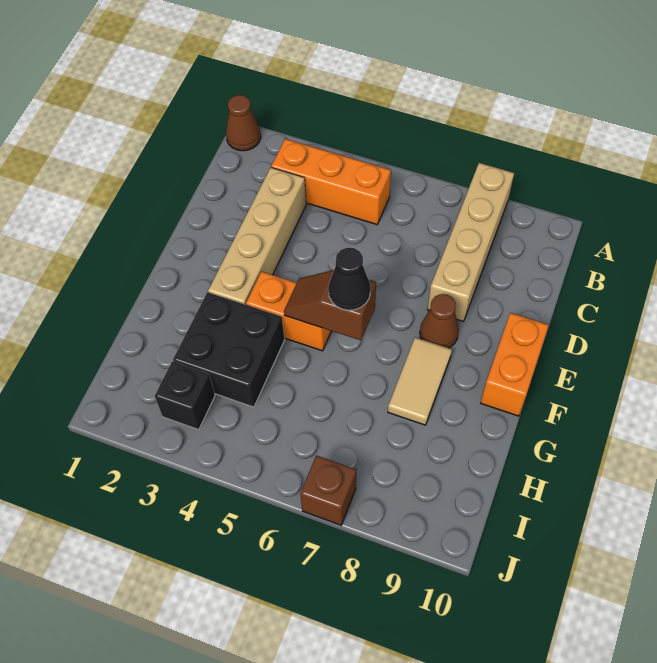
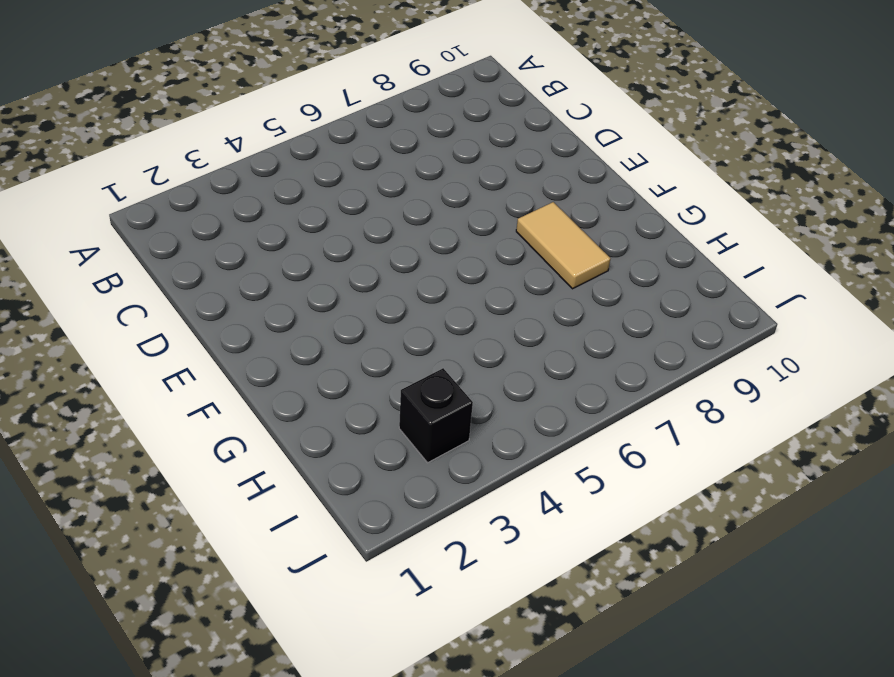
none -> brown cone A1 level 1
none -> tan brick A8:D8 level 1
none -> orange brick B3:B5 level 1

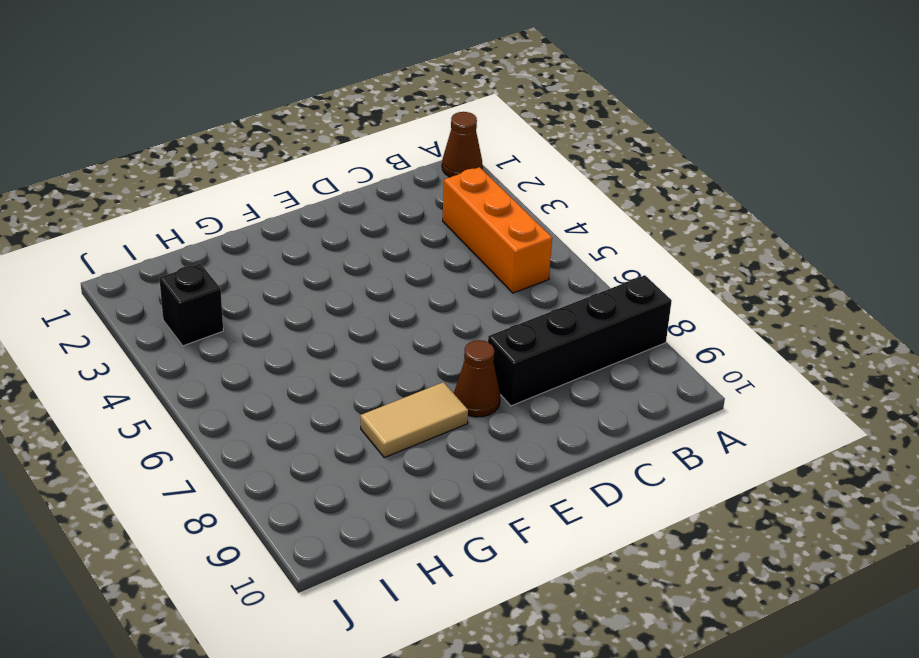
black brick A8:D8 level 1 -> tan brick A8:D8 level 1
none -> tan brick C3:F3 level 1
none -> orange brick E10:F10 level 1
none -> orange brick F4:F5 level 1

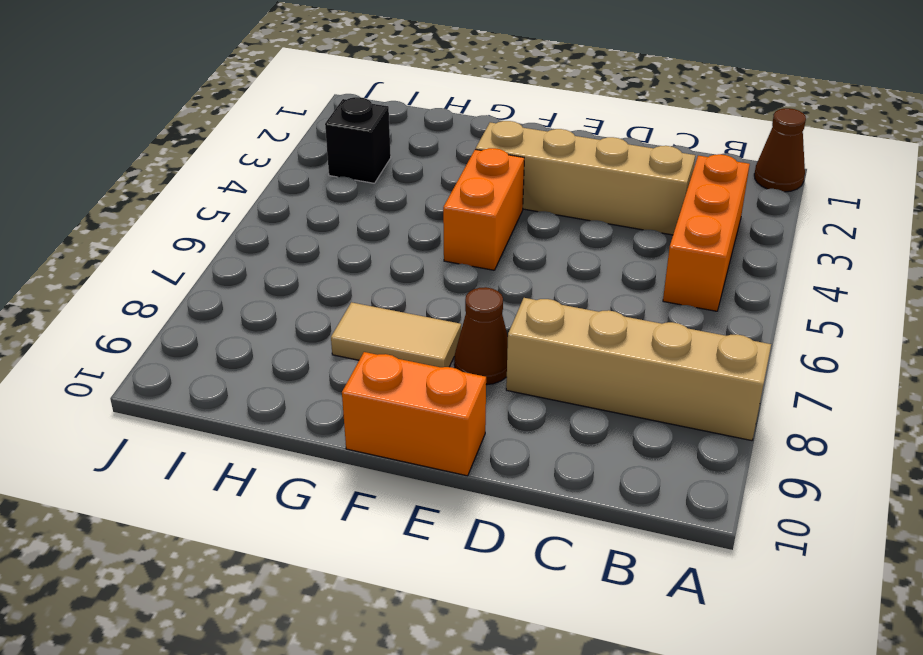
none -> black brick G3:H4 level 1
none -> brown brick J7 level 1
none -> brown slope F5:F6 level 2 top 6

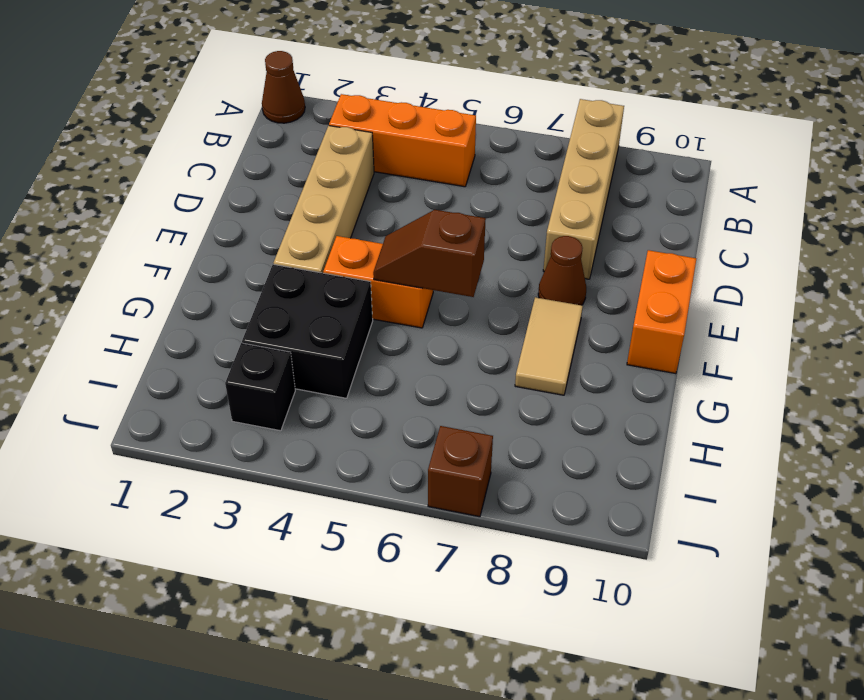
none -> black cone F6 level 3

